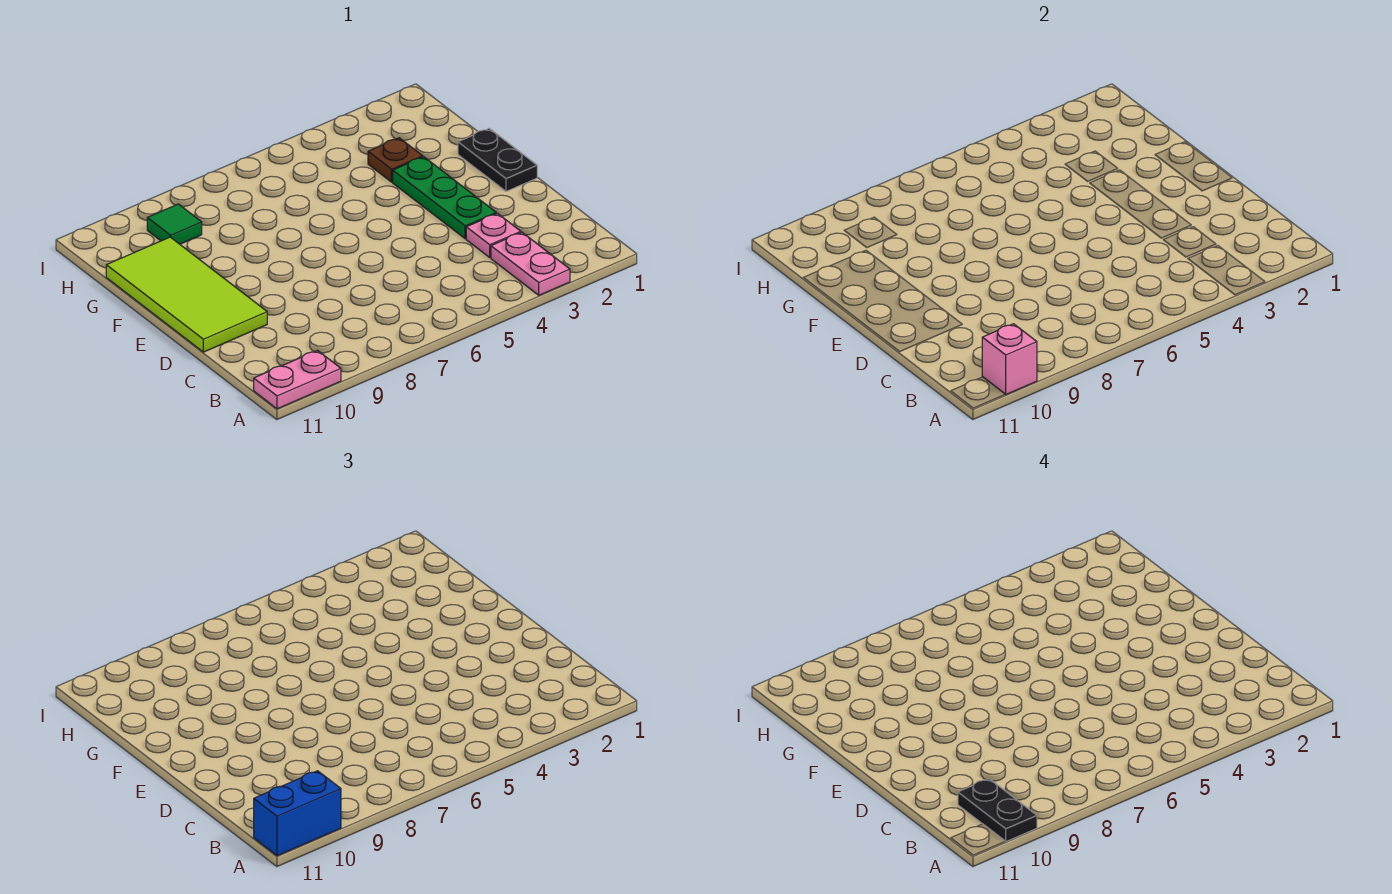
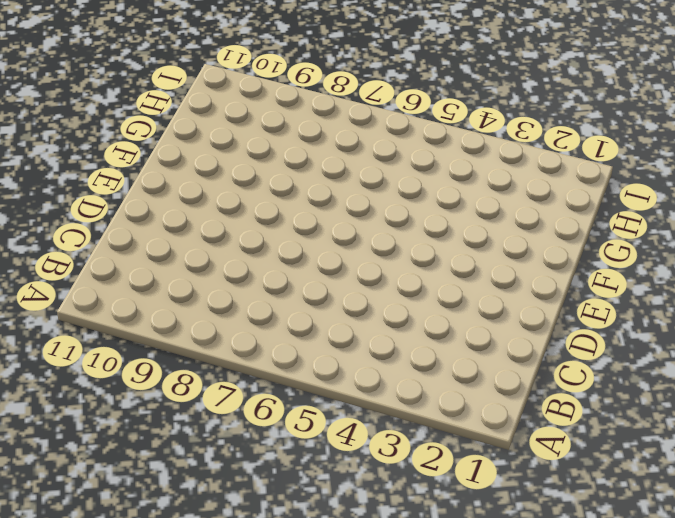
none -> pink plate A3:B3 level 1
none -> pink plate A10:A11 level 1

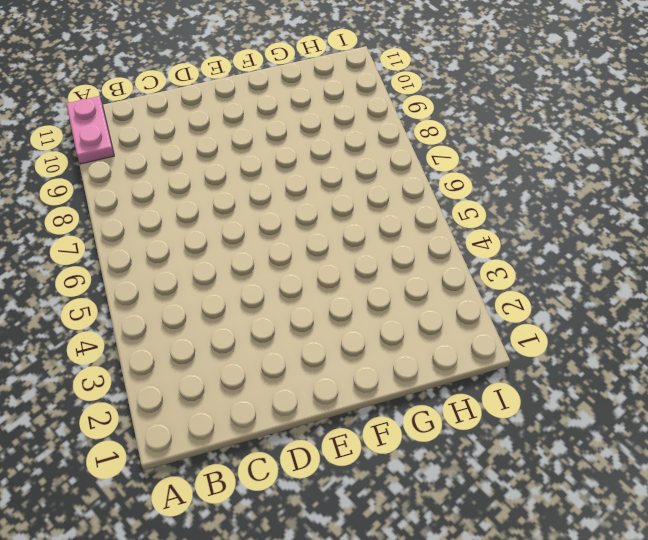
none -> pink plate A3:B3 level 1
none -> pink plate C3 level 1

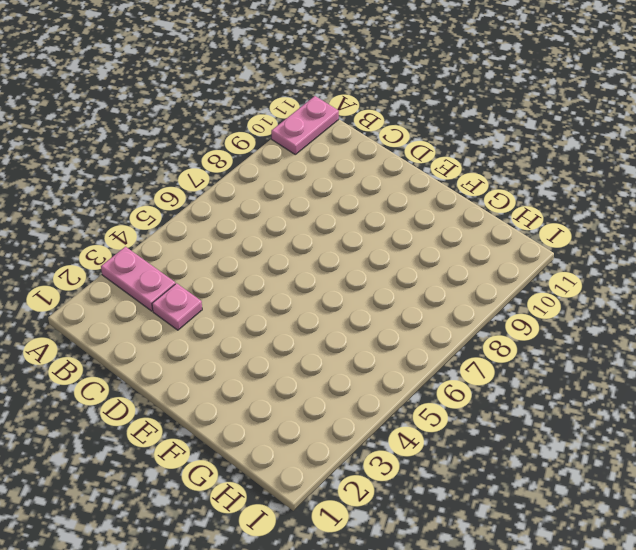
none -> green plate D3:F3 level 1
none -> lime tile D10:G11 level 1

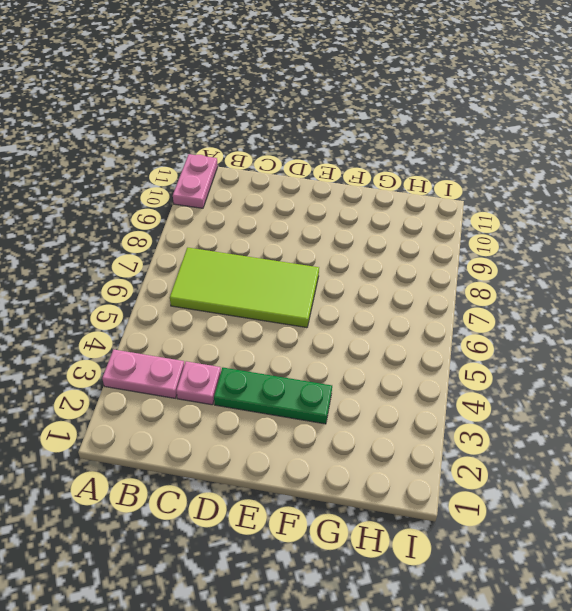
lime tile B6:E7 level 1 -> lime tile D10:G11 level 1
none -> black plate E1:F1 level 1
none -> brown plate G3 level 1

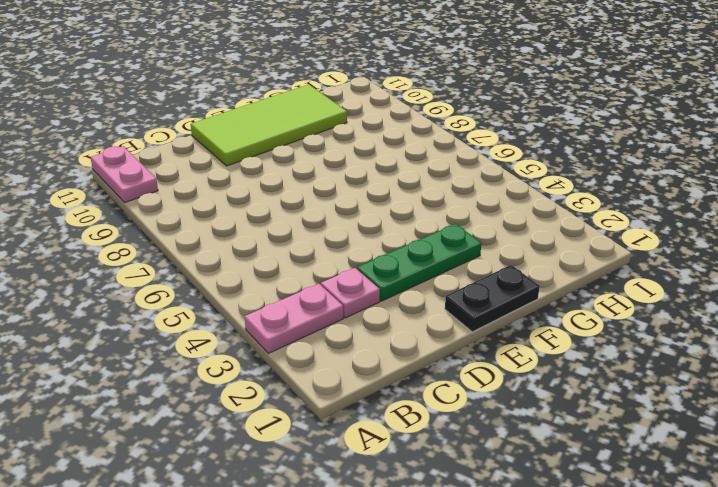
none -> brown plate G3 level 1
none -> green tile H9 level 1

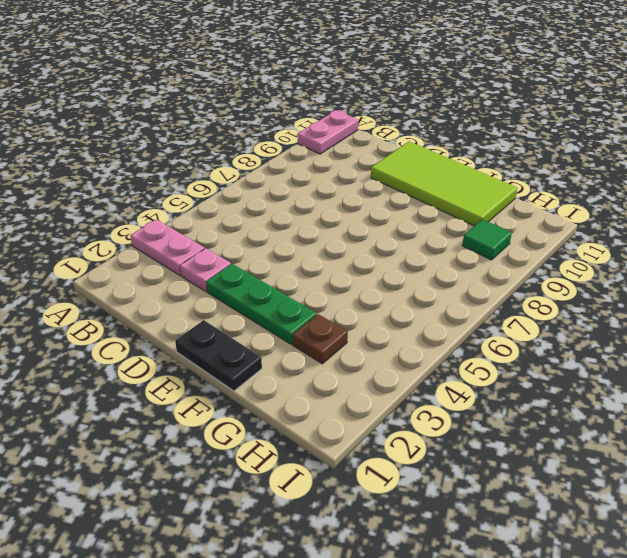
none -> pink brick A10 level 2
none -> blue brick A10:A11 level 3

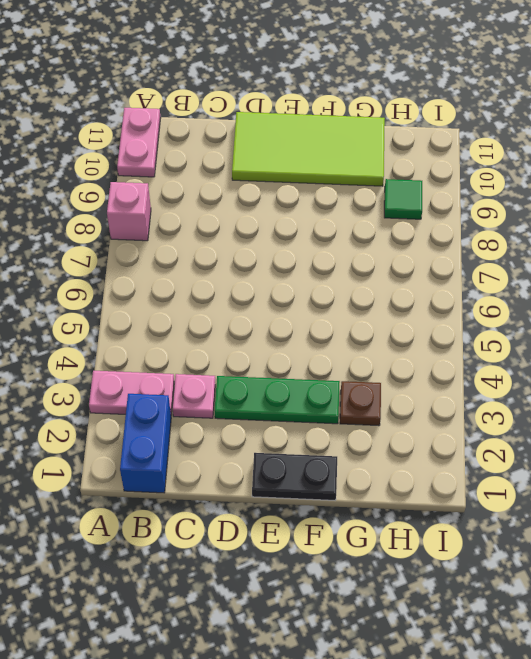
pink brick A8 level 1 -> pink brick A10 level 2
blue brick B1:B2 level 1 -> blue brick A10:A11 level 3
none -> black plate A10:B10 level 4

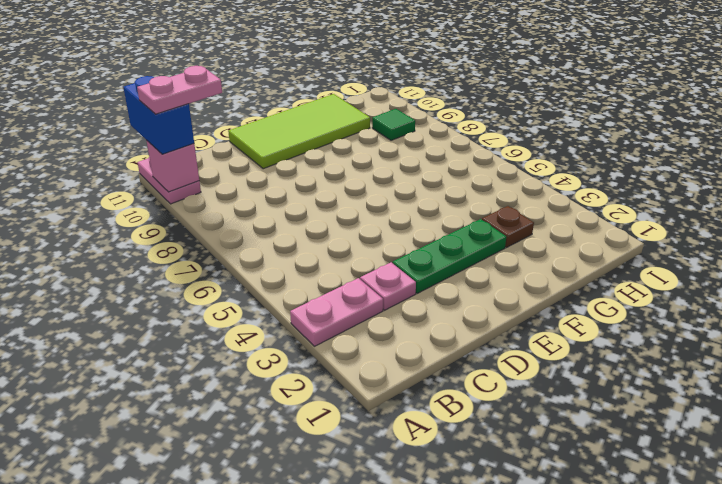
pink plate A10:B10 level 4 -> black plate A10:B10 level 4
none -> black plate E1:F1 level 1

